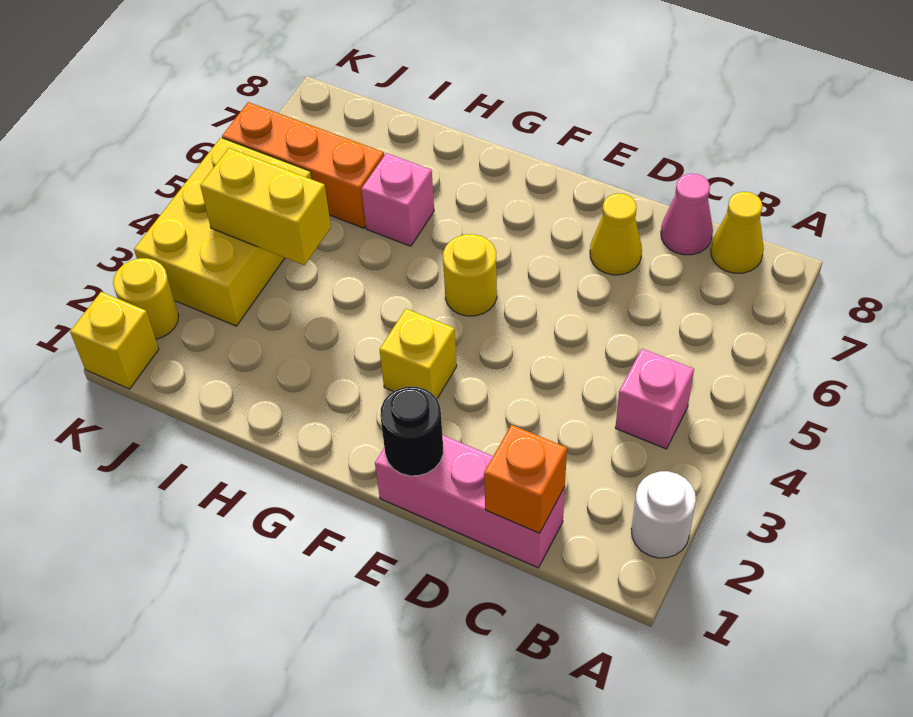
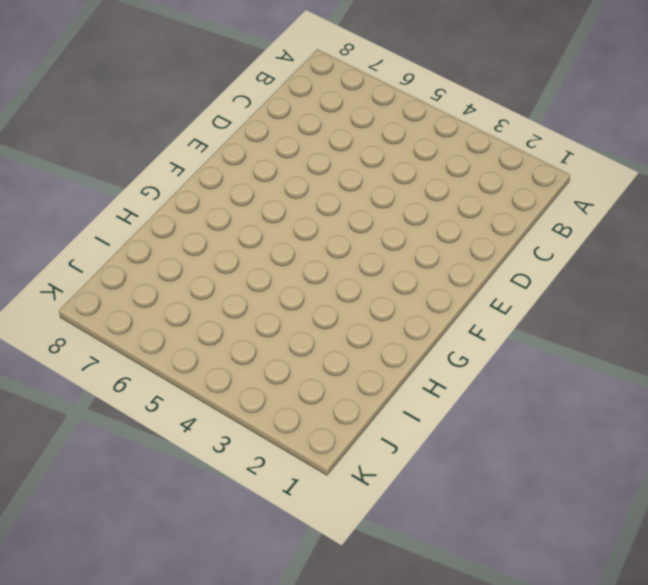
none -> white round brick A2 level 1
none -> pink brick B4 level 1
none -> yellow cone B8 level 1

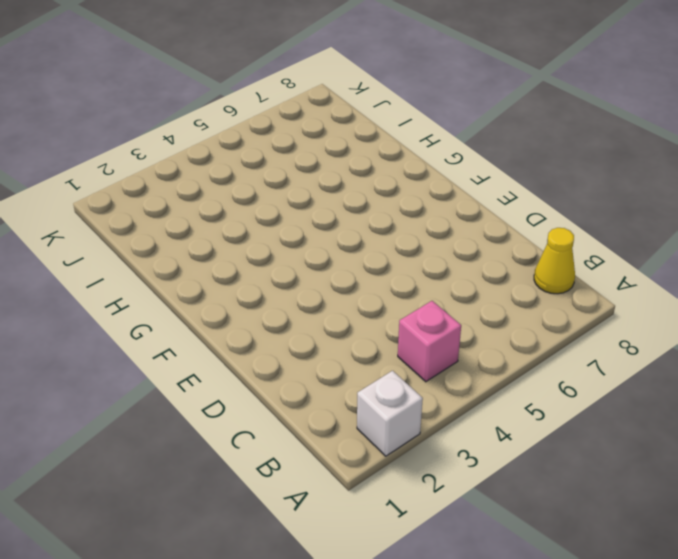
white brick A2 level 1 -> white round brick A2 level 1
none -> pink brick C1:E1 level 1
none -> pink cone C8 level 1
none -> yellow cone D7 level 1

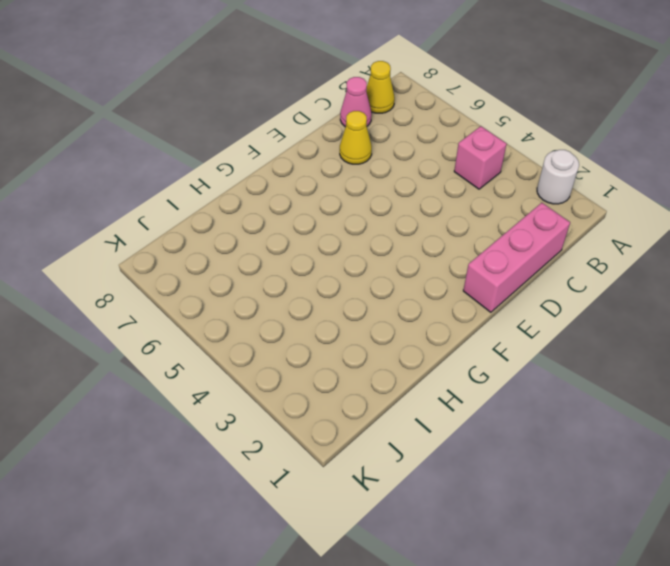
none -> yellow brick F3 level 1
none -> yellow round brick F5 level 1
none -> pink brick H6 level 1

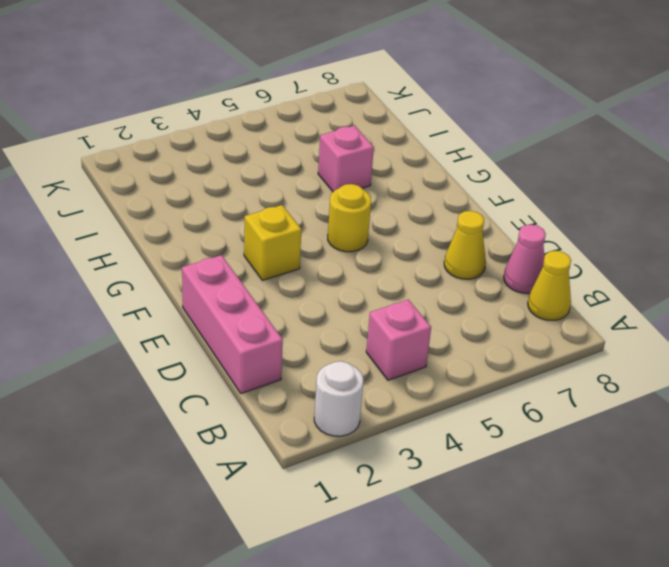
none -> orange brick I6:K6 level 1
none -> yellow brick J3:K5 level 1
none -> yellow brick K1 level 1

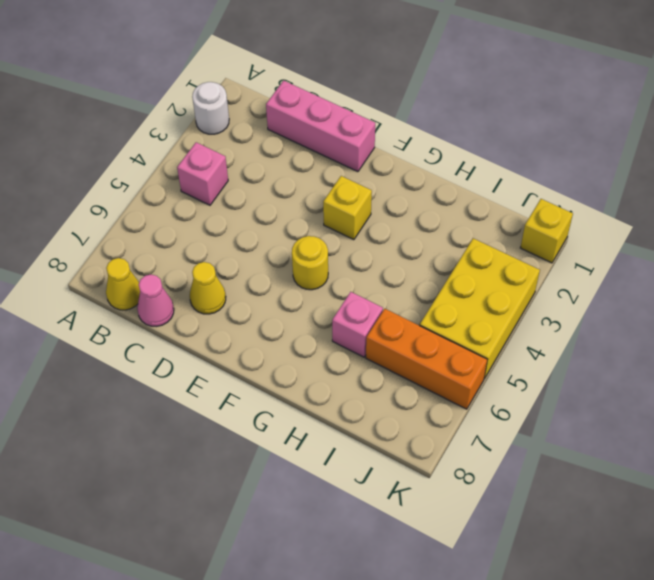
none -> yellow round brick K2 level 1
none -> orange brick C1 level 2
none -> black round brick E1 level 2

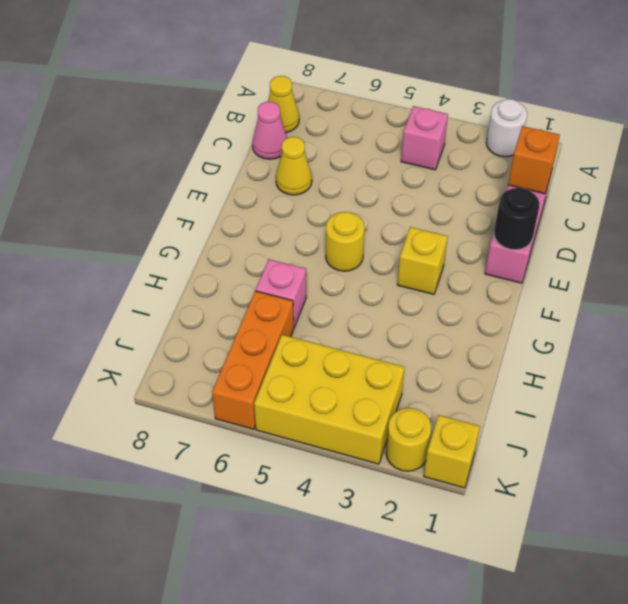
none -> yellow brick I4:J4 level 2

